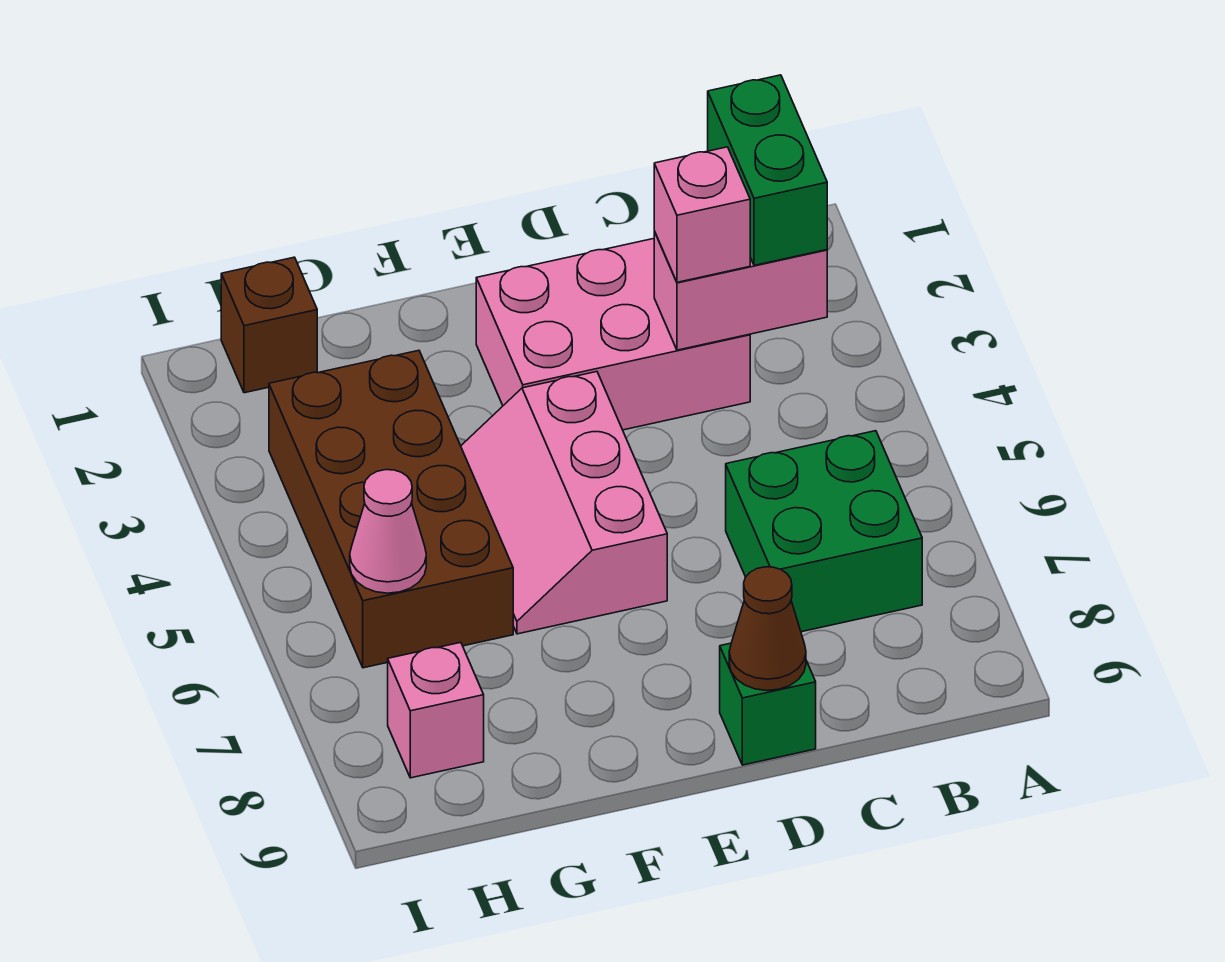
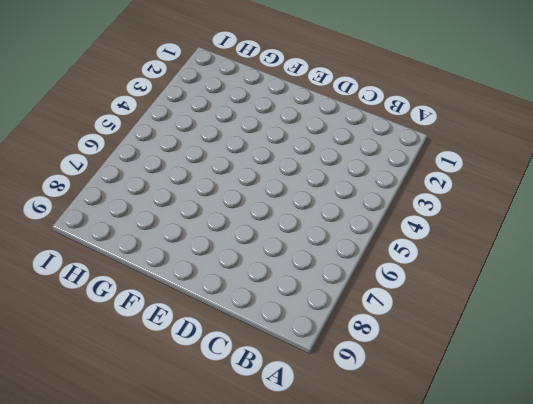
none -> green brick B6:C7 level 1
none -> pink brick C2:E3 level 1
none -> green brick D9 level 1

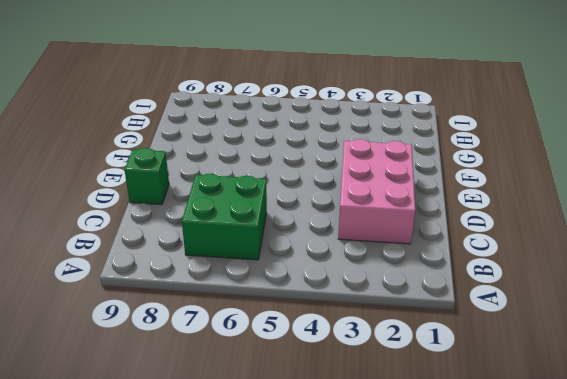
none -> pink slope E4:F6 level 1 top E
none -> brown brick G3:H6 level 1
none -> brown brick H1 level 1

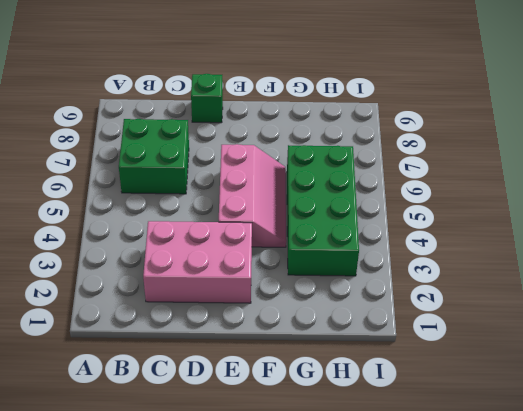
green brick G3:H6 level 1 -> brown brick G3:H6 level 1
none -> brown brick H1 level 1
none -> pink brick H8 level 1
none -> pink brick B3:C3 level 2

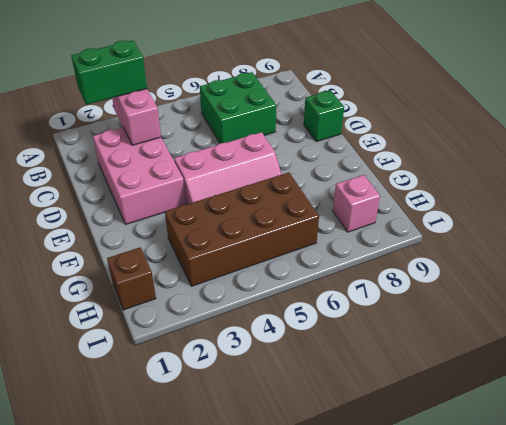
none -> brown cone D9 level 2
none -> pink cone H6 level 2
none -> pink brick C3 level 3

